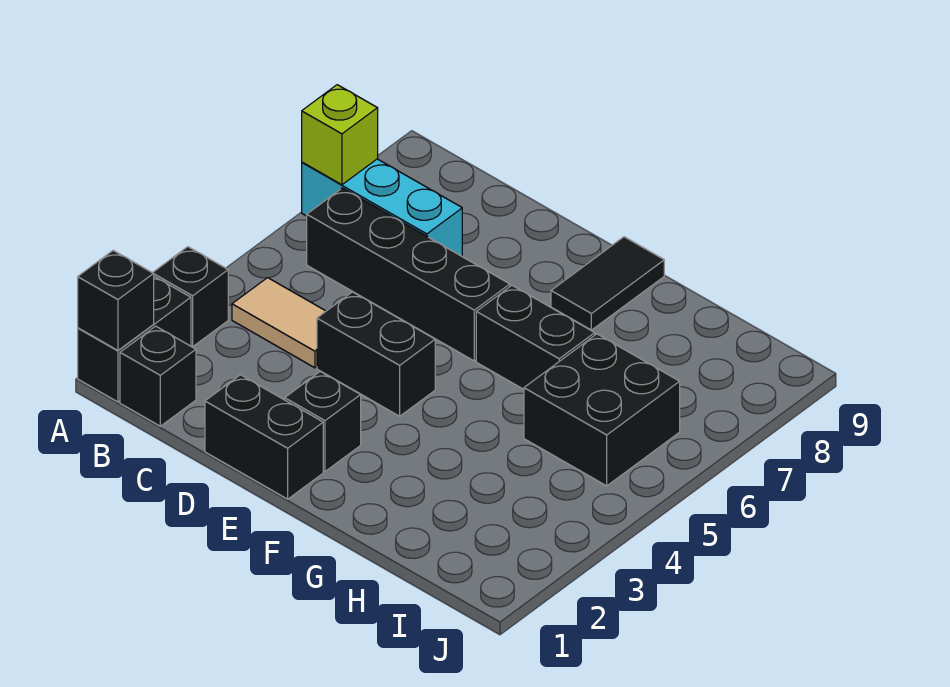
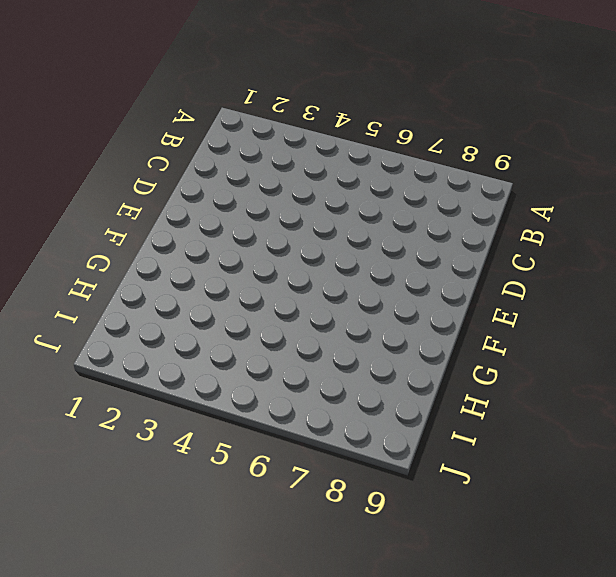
none -> black brick A1:A2 level 1
none -> black brick A3 level 1
none -> cyan brick A7:C7 level 1

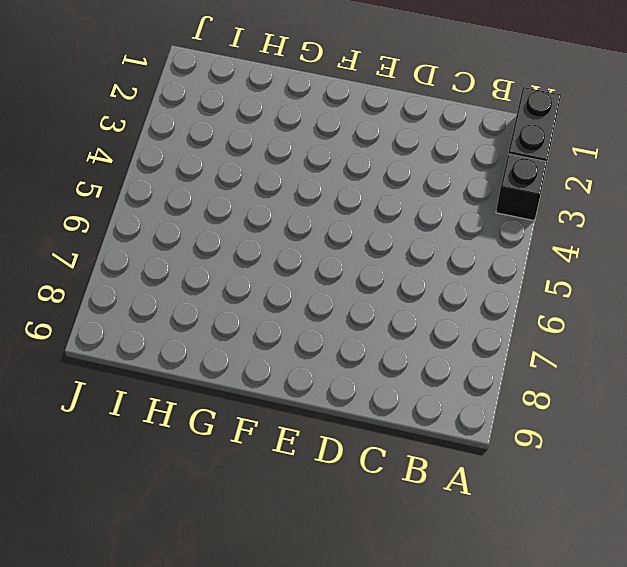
none -> cyan brick A7:C7 level 1
none -> black brick B1 level 1
none -> tan tile B4:C4 level 1

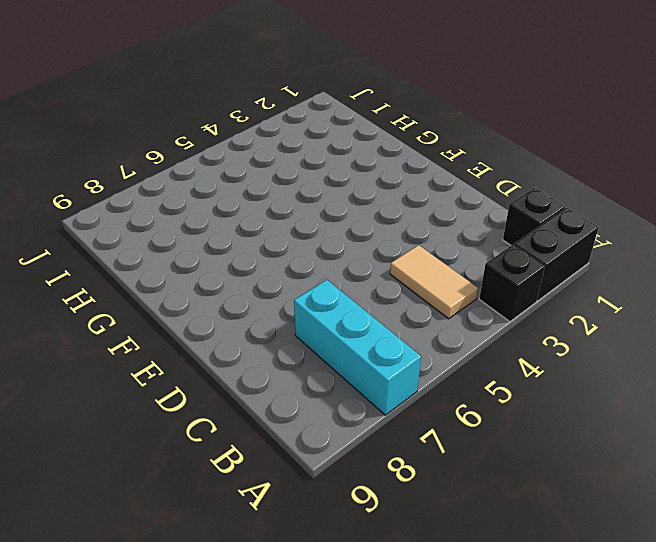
none -> black brick B6:E6 level 1
none -> black brick D1:E1 level 1
none -> black brick D4:E4 level 1

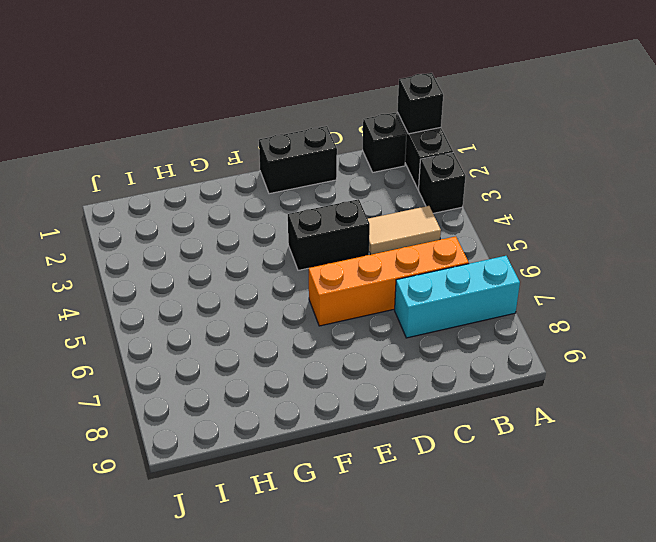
orange brick B6:E6 level 1 -> black brick B6:E6 level 1
none -> black brick E2 level 1
none -> black brick F6:G6 level 1
none -> black tile F8:F9 level 1

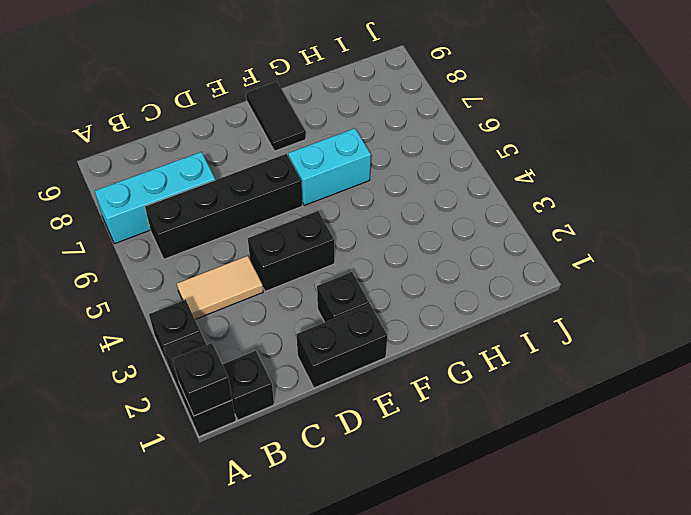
cyan brick F6:G6 level 1 -> black brick F6:G6 level 1
none -> black brick H5:I6 level 1
none -> lime brick A7 level 2

